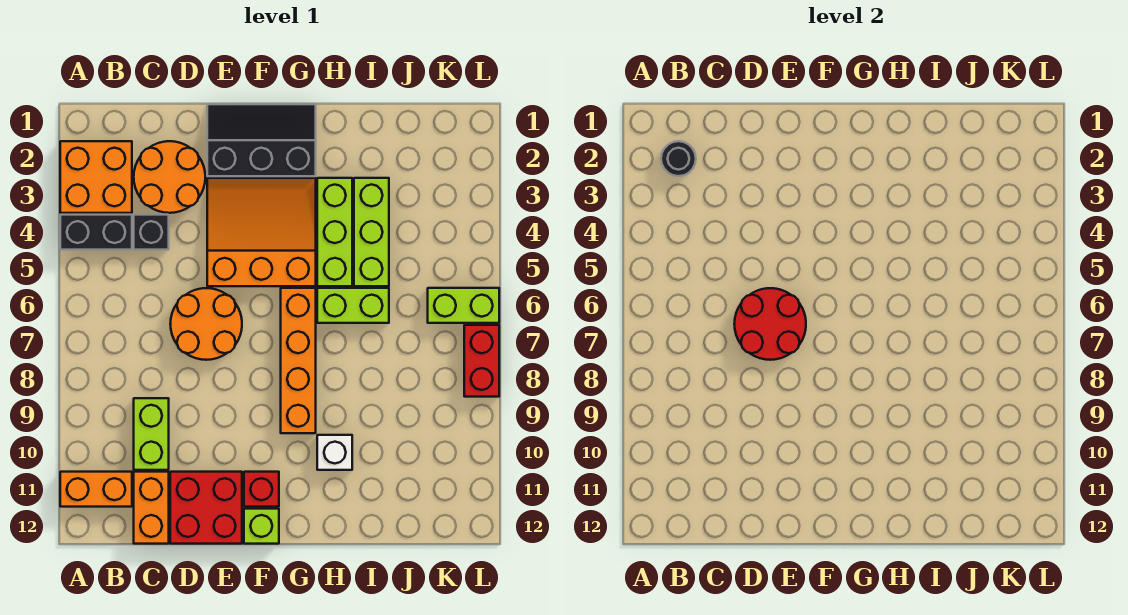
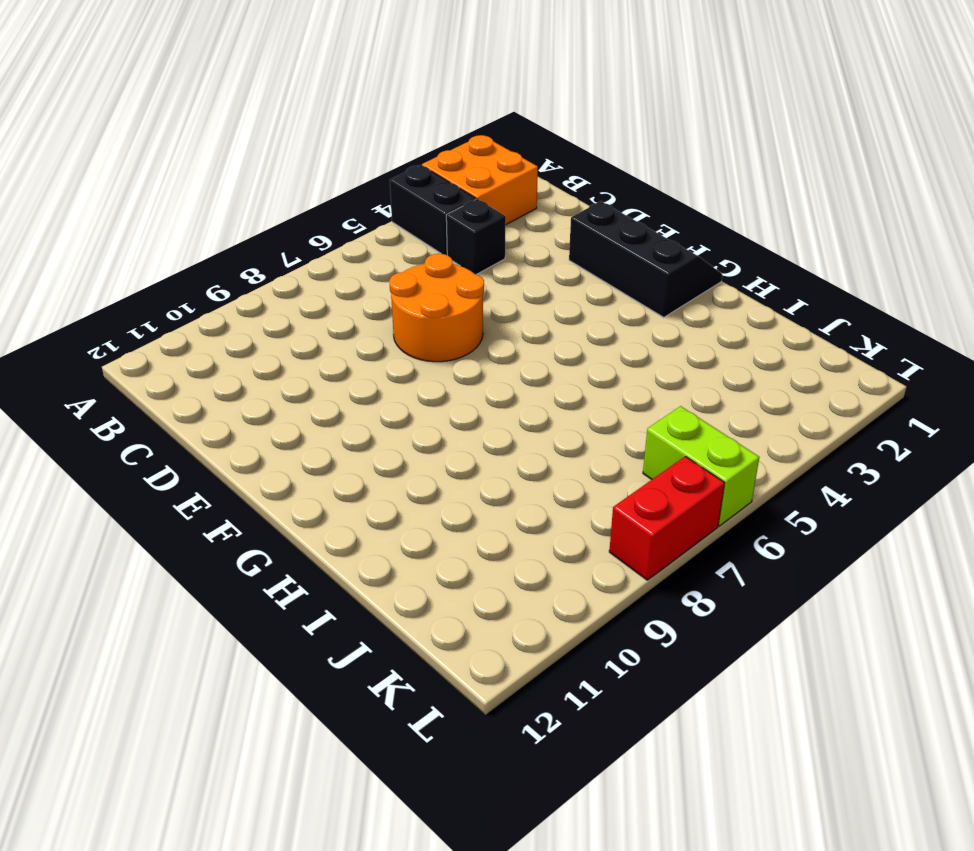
none -> orange brick A11:B11 level 1
none -> orange round brick C2:D3 level 1
none -> lime brick C9:C10 level 1

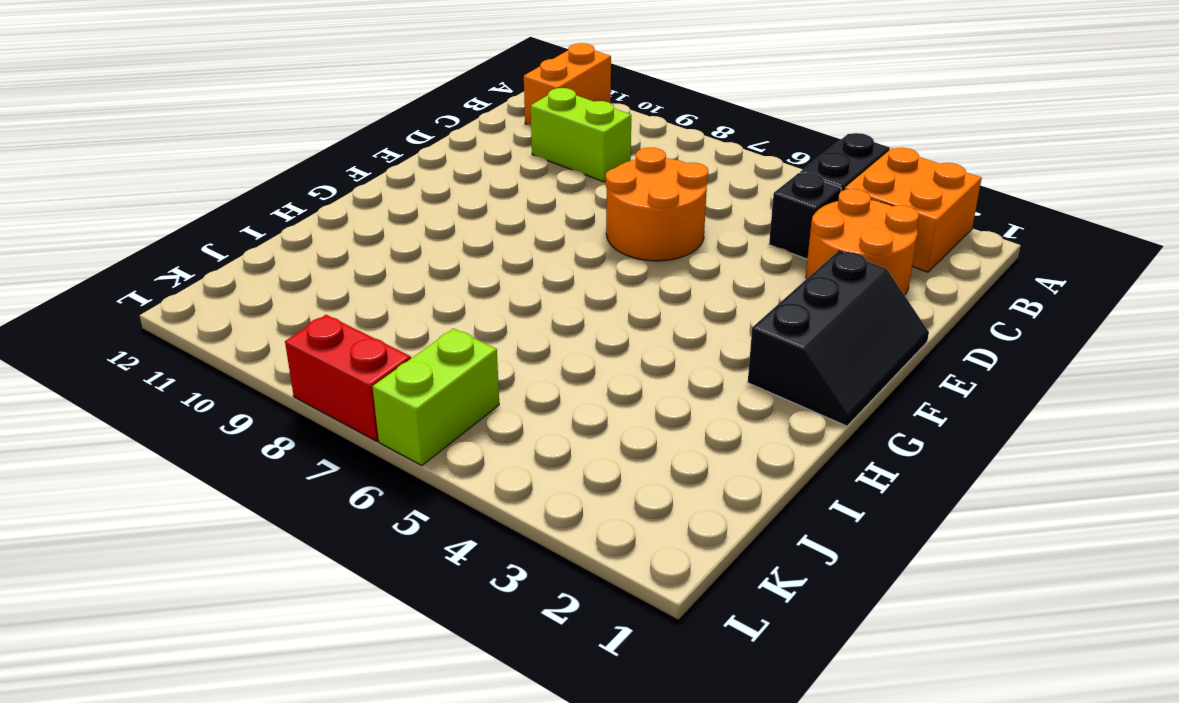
none -> orange brick C11:C12 level 1
none -> red brick D11:E12 level 1
none -> orange slope E3:G5 level 1 top 5

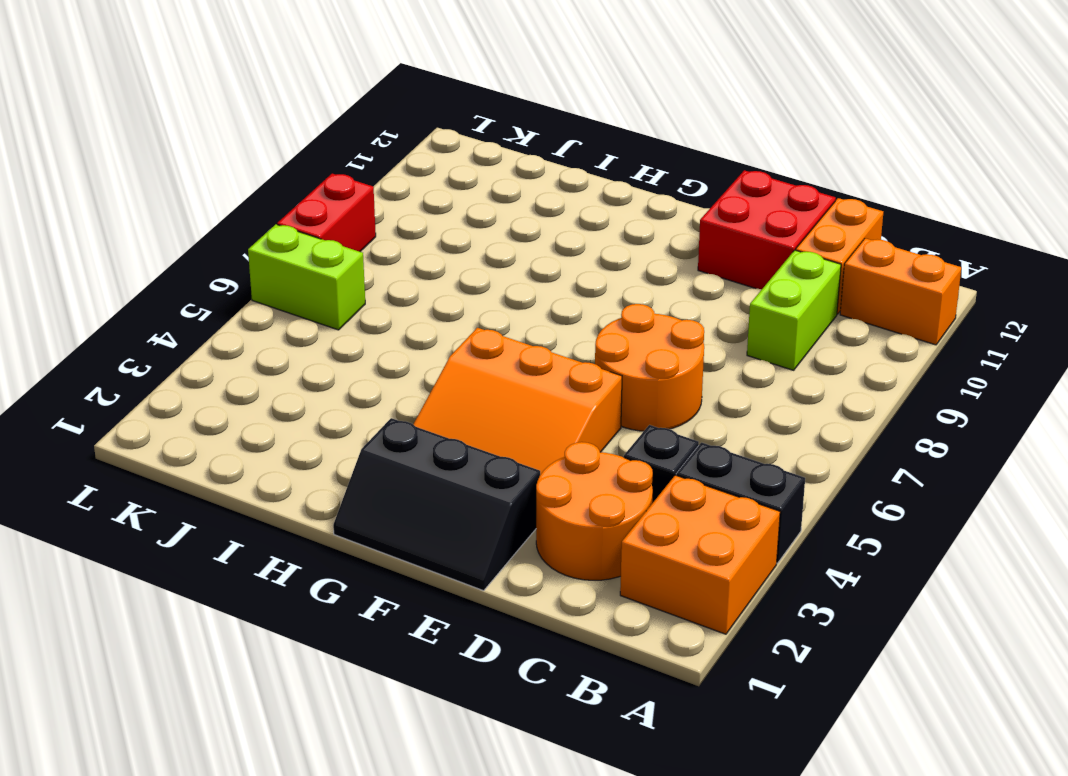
none -> red brick F11 level 1
none -> lime brick F12 level 1
none -> orange brick G6:G9 level 1

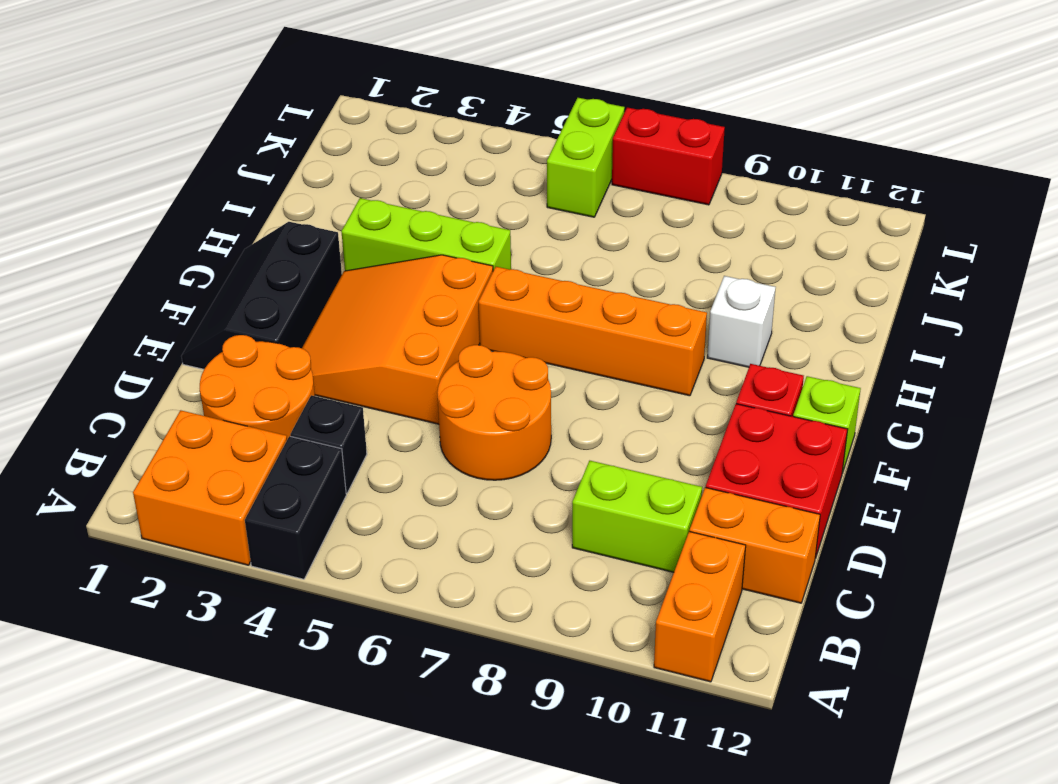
none -> lime brick H6:I6 level 1
none -> lime brick I3:I5 level 1
none -> black round brick B2 level 2

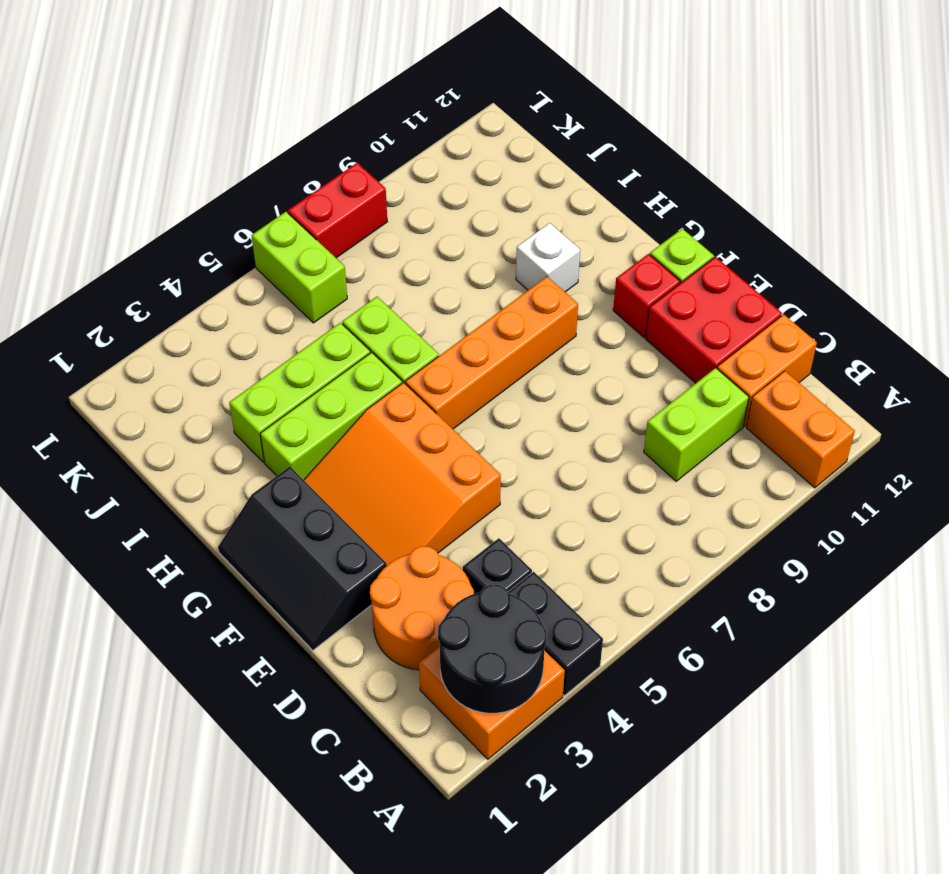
black round brick A2:B3 level 2 -> black round brick B2 level 2
none -> orange round brick D6:E7 level 1
none -> red round brick D6:E7 level 2

